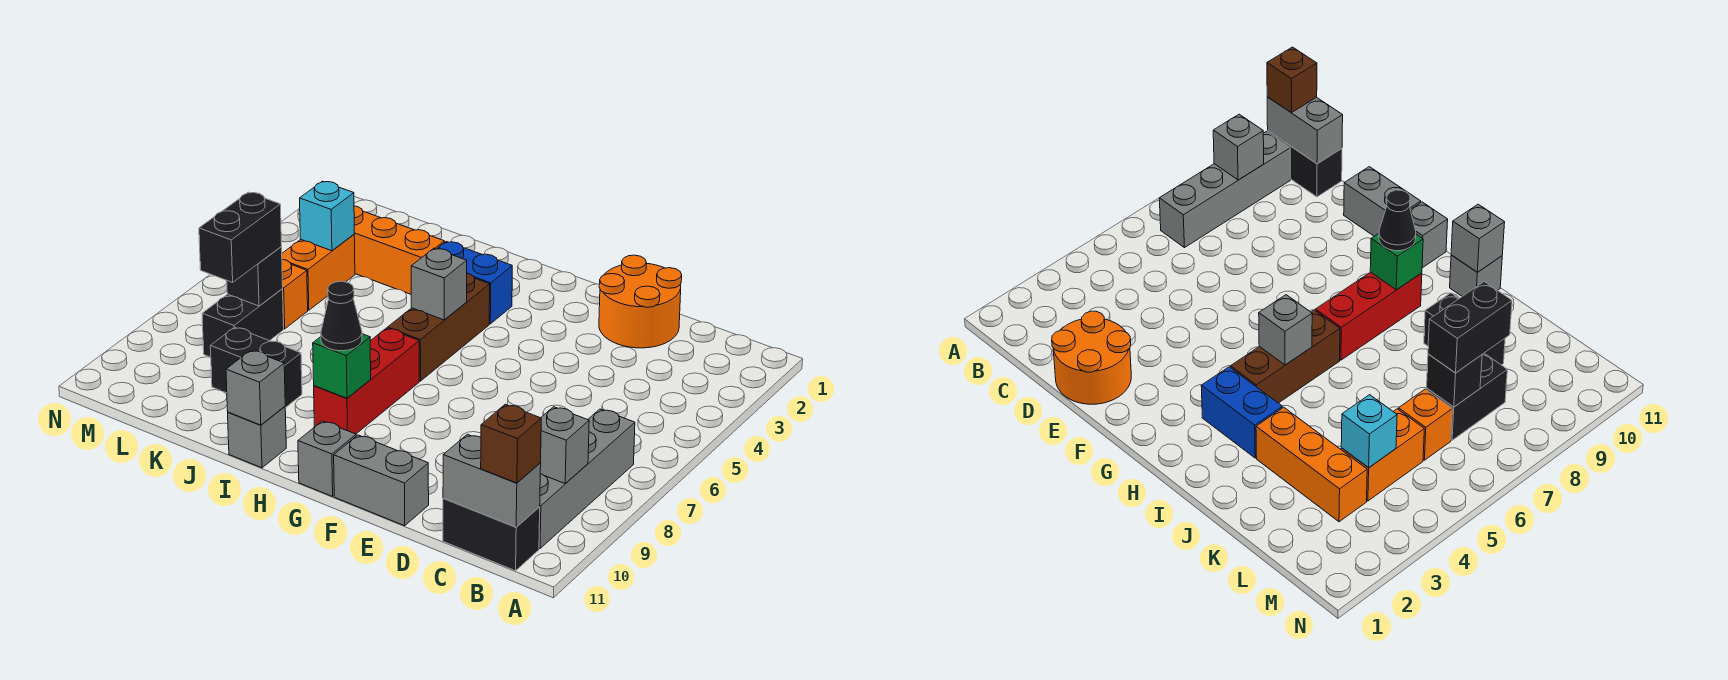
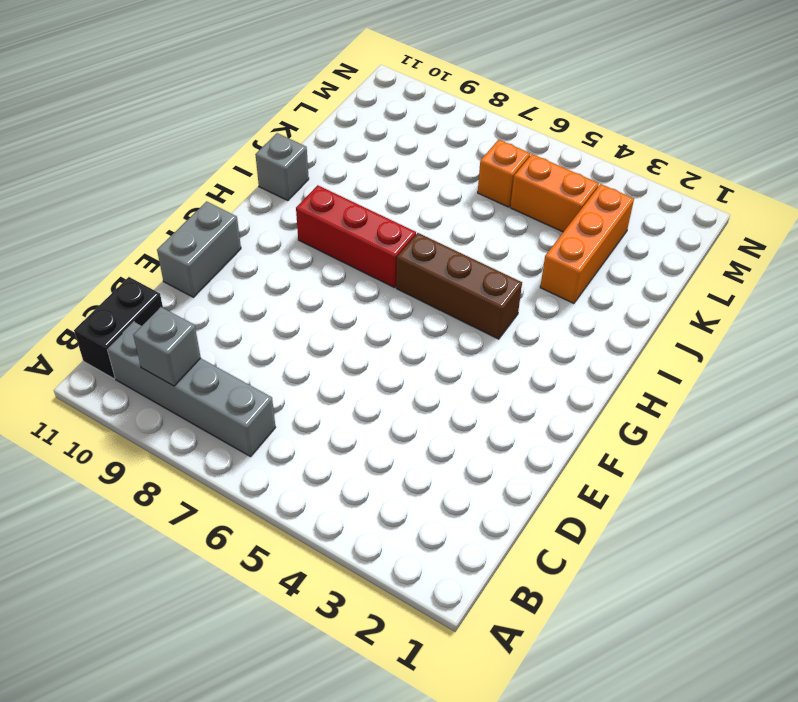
none -> orange round brick D1:E2 level 1
none -> grey brick G11 level 1
none -> blue brick H3:I3 level 1

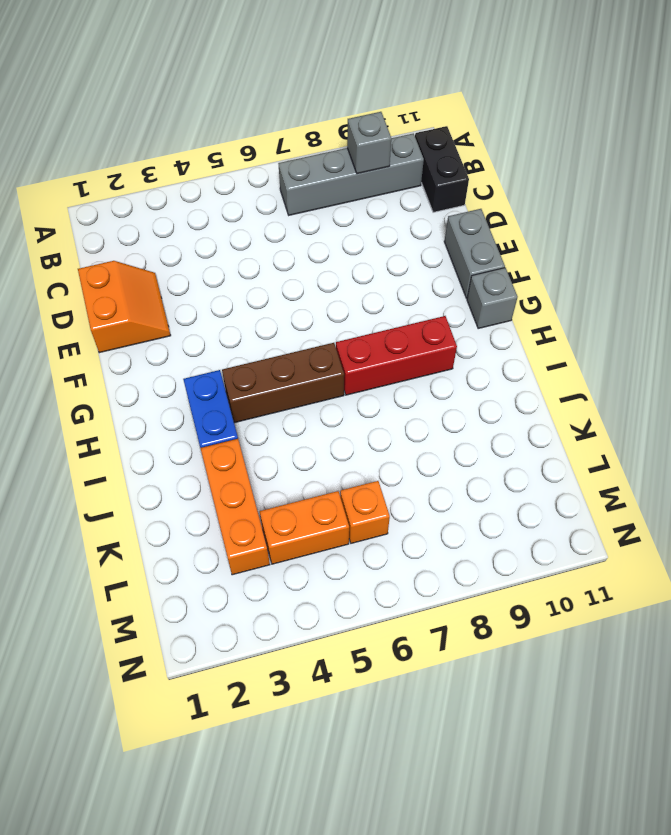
orange slope D1:E2 level 1 top 1 -> orange round brick D1:E2 level 1
none -> grey brick I11 level 1
none -> black brick J9:K9 level 1
none -> black brick L7:L8 level 1

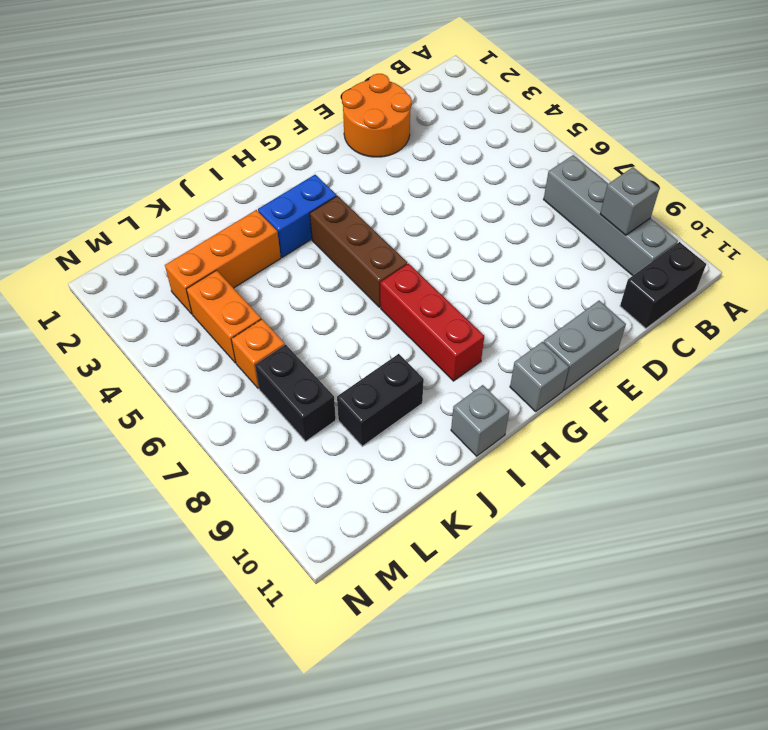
none -> grey brick B11:C11 level 2
none -> grey brick H5 level 2
none -> green brick H9 level 2

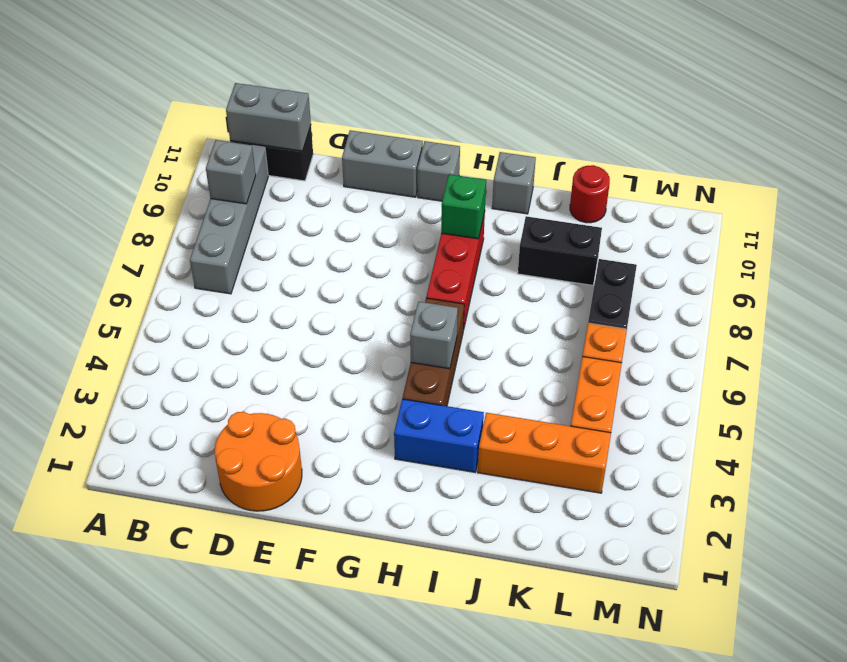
red round brick K11 level 1 -> none
none -> grey brick I11 level 2
none -> cyan brick L4 level 2
none -> black brick L7 level 2

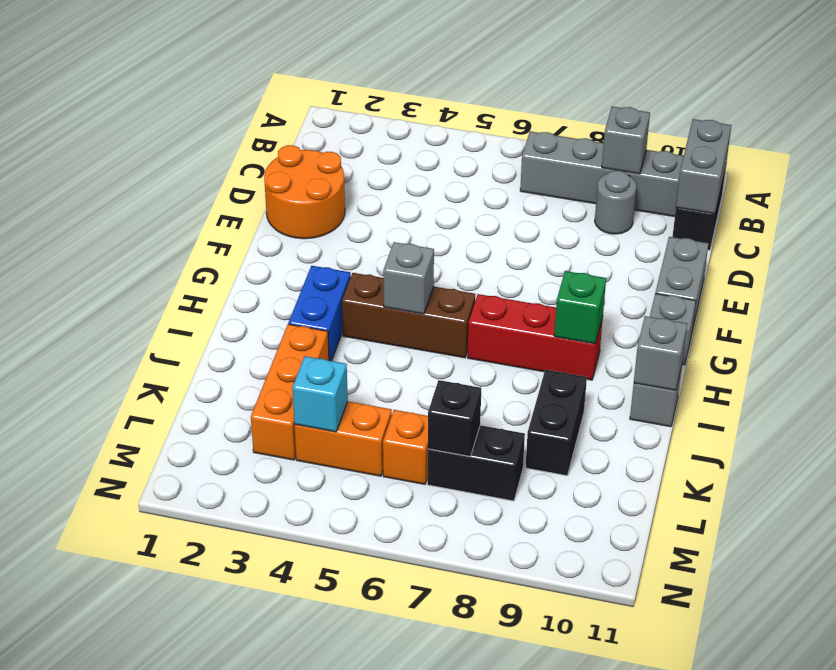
grey round brick C9 level 1 -> none
none -> brown brick B11 level 3
none -> black cone H9 level 3
none -> black brick L7:L8 level 3

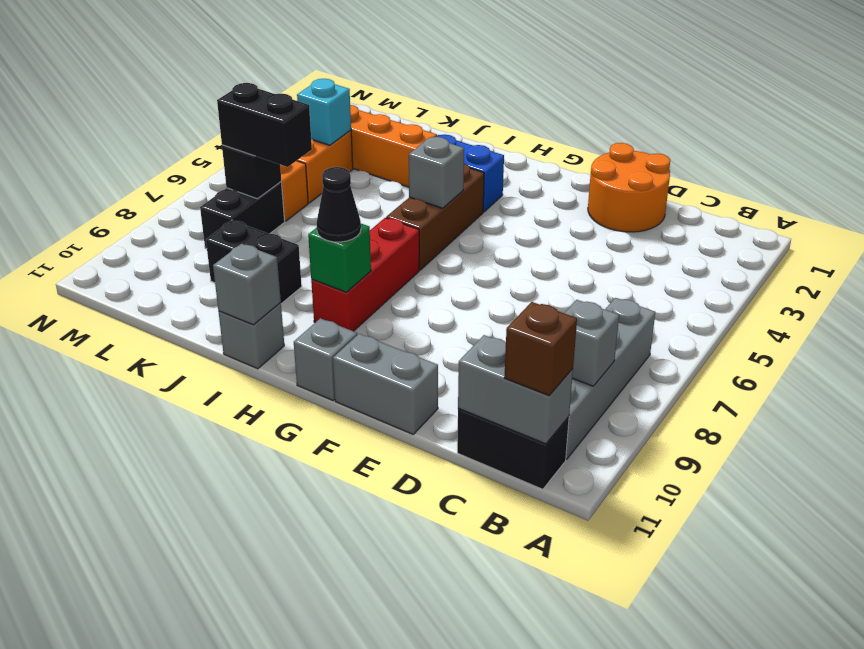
black brick K7:L7 level 3 -> black brick L7:L8 level 3

